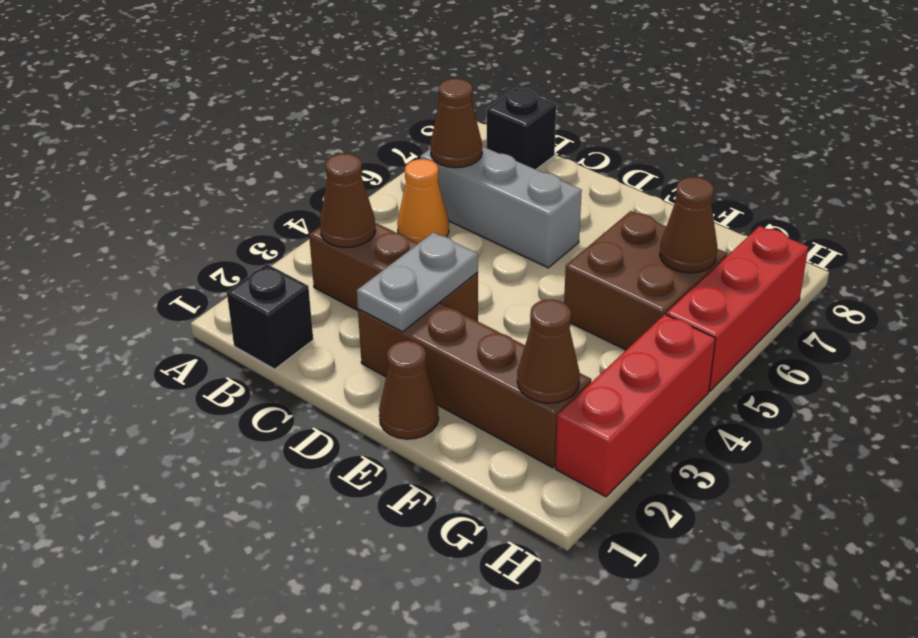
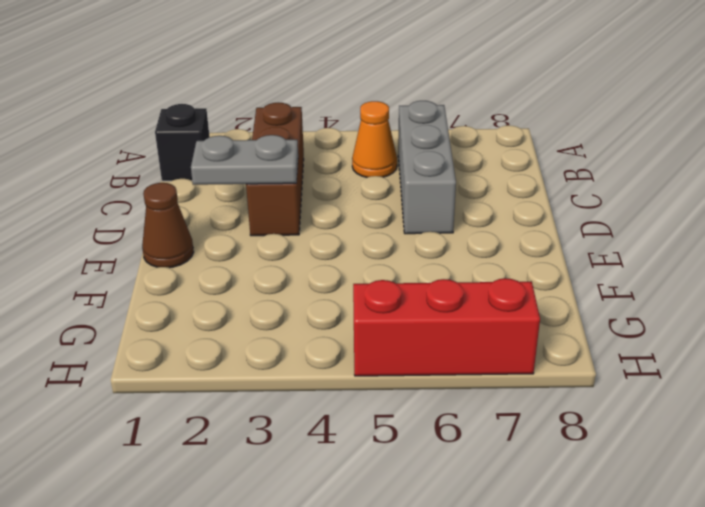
none -> black brick B8 level 1
none -> brown brick D2:G2 level 1
none -> brown brick F5:G6 level 1

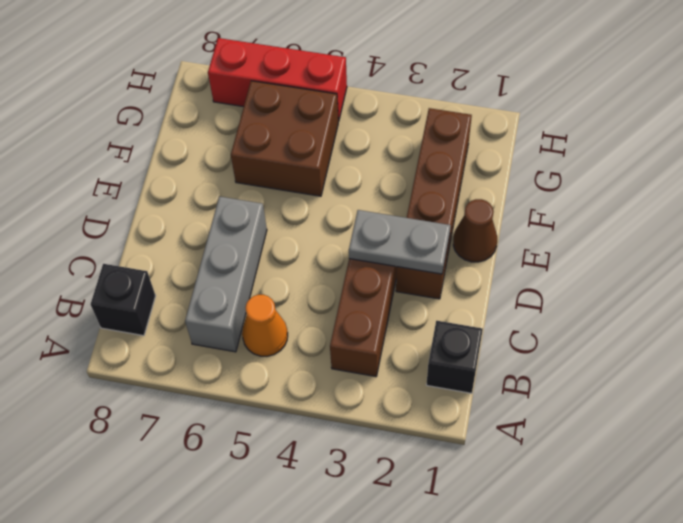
none -> red brick H2:H4 level 1
none -> brown cone B3 level 2
none -> brown cone B6 level 2

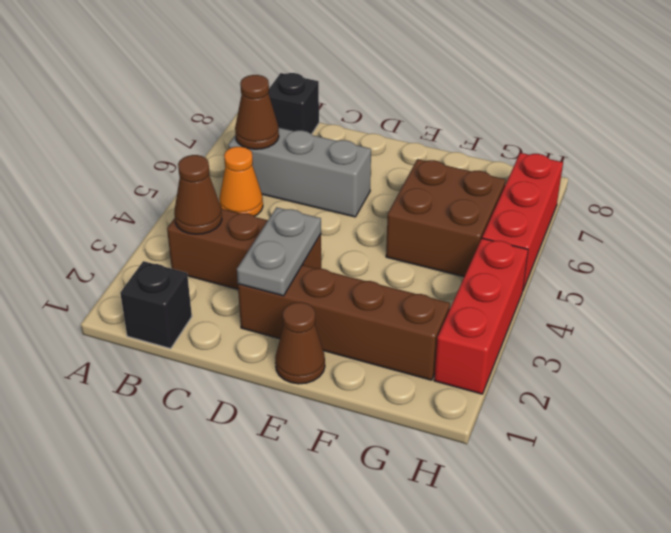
none -> brown cone G2 level 2
none -> brown cone G6 level 2

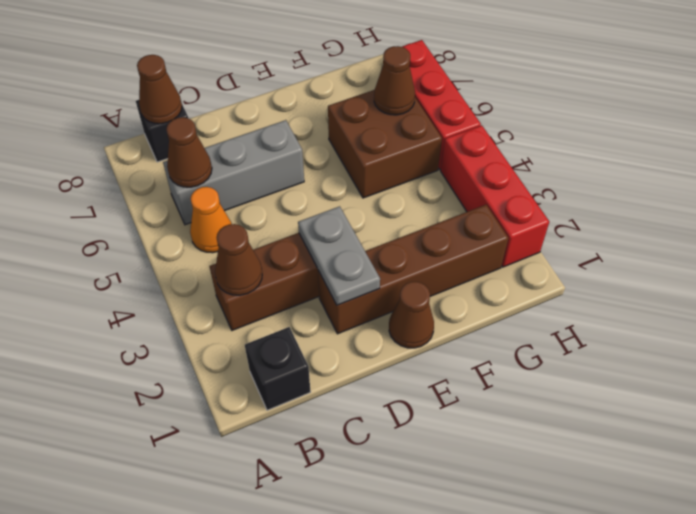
brown cone B8 level 2 -> brown cone G2 level 2

